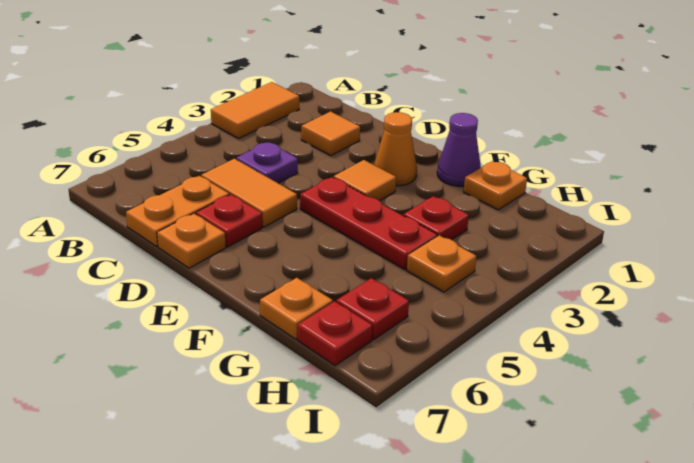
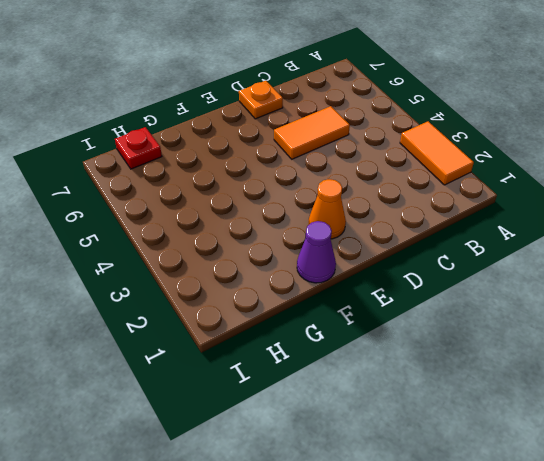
none -> orange tile C2 level 1
none -> purple plate C4 level 1
none -> orange plate C6:C7 level 1

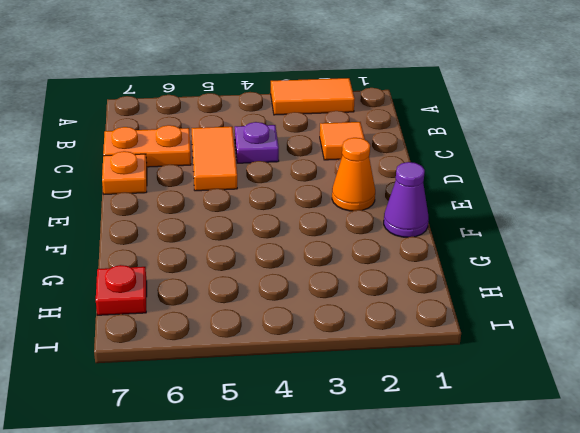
none -> red plate D6 level 1
none -> orange tile E3 level 1
none -> red plate E4:G4 level 1

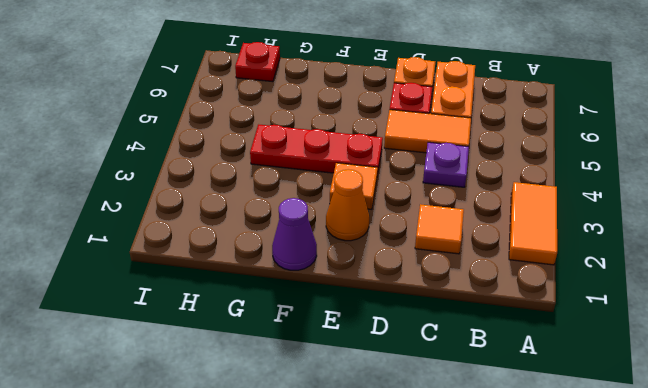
none -> orange plate G1 level 1
none -> red plate G3 level 1
none -> orange plate G7 level 1

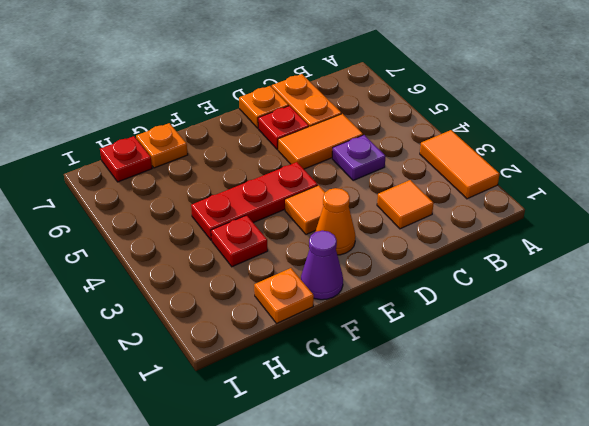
none -> orange plate H4 level 1
none -> red plate H6 level 1

